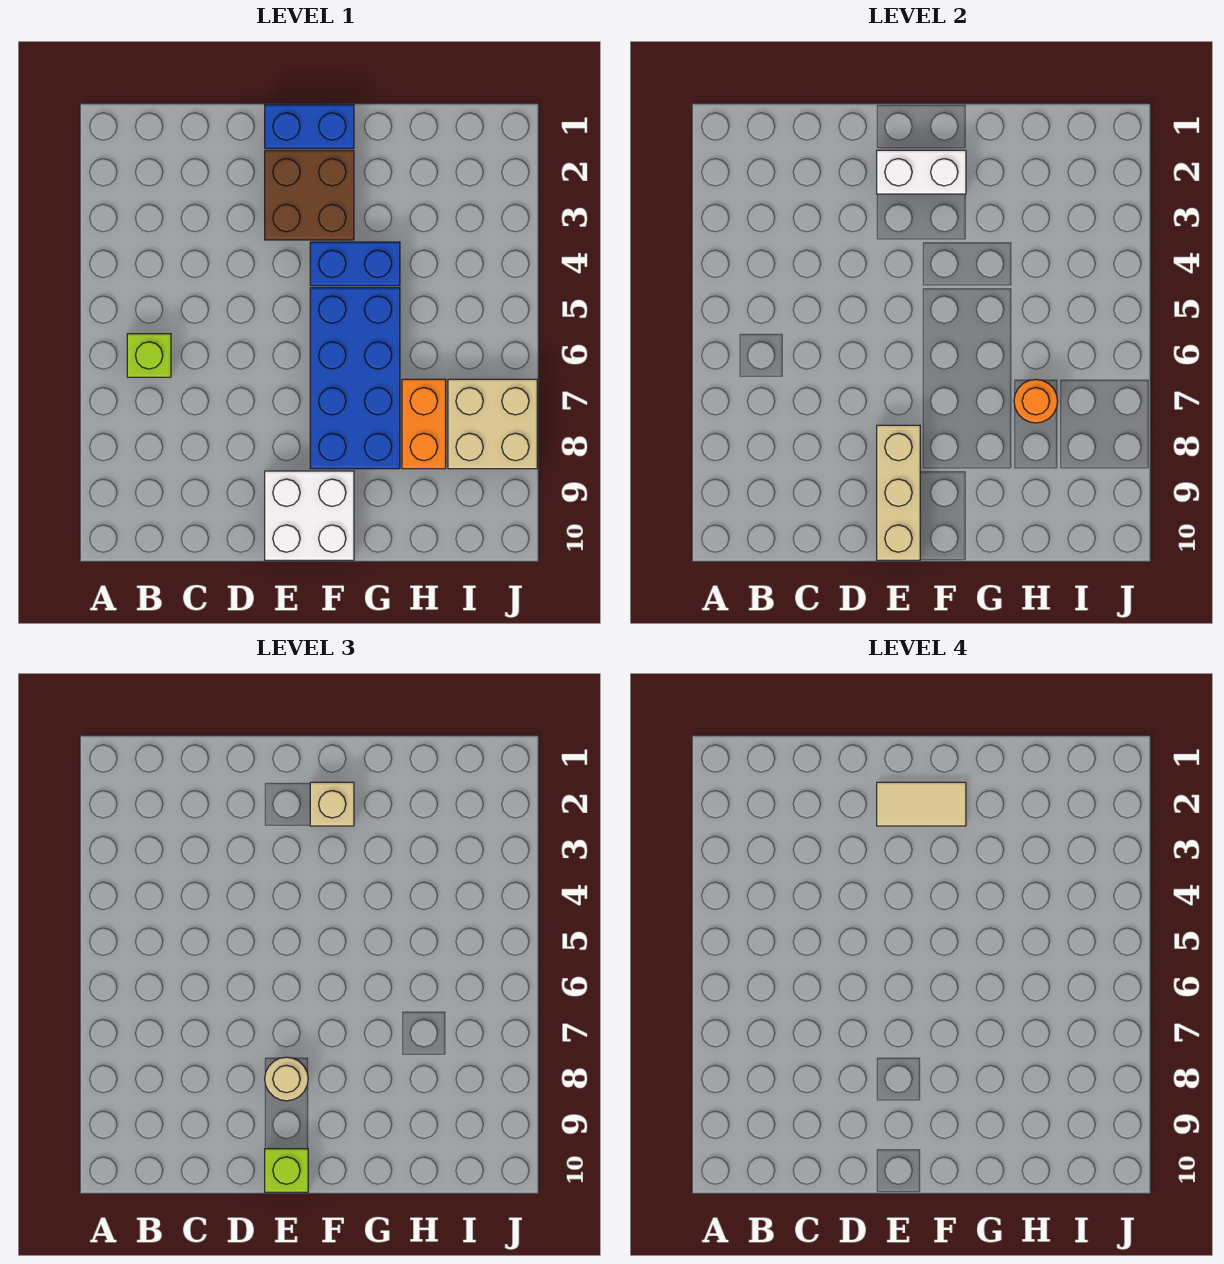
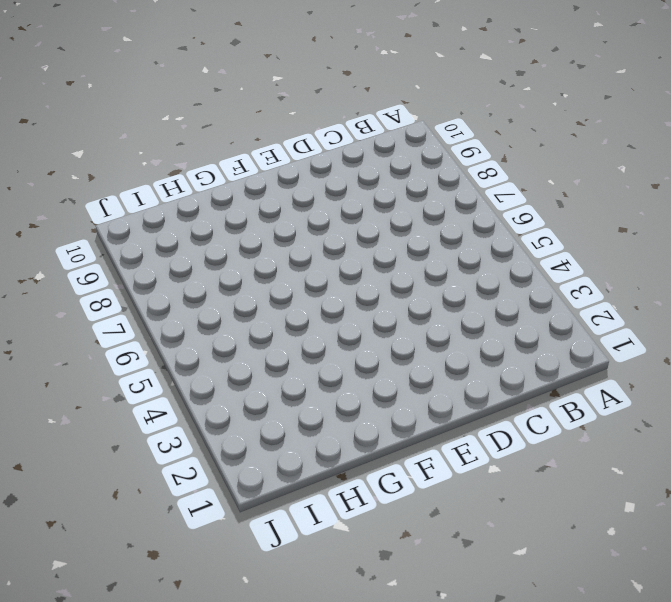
none -> lime brick B6 level 1
none -> blue brick E1:F1 level 1
none -> brown brick E2:F3 level 1

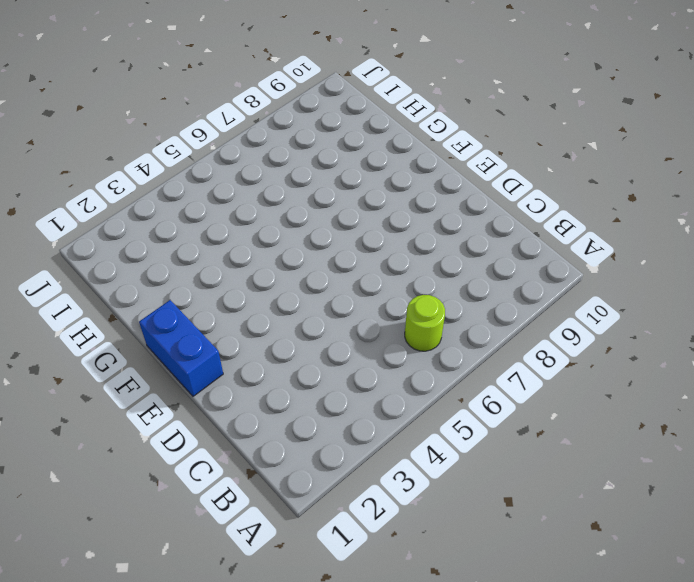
lime round brick B6 level 1 -> lime brick B6 level 1
none -> brown brick E2:F3 level 1
none -> white brick E9:F10 level 1
none -> blue brick F4:G4 level 1

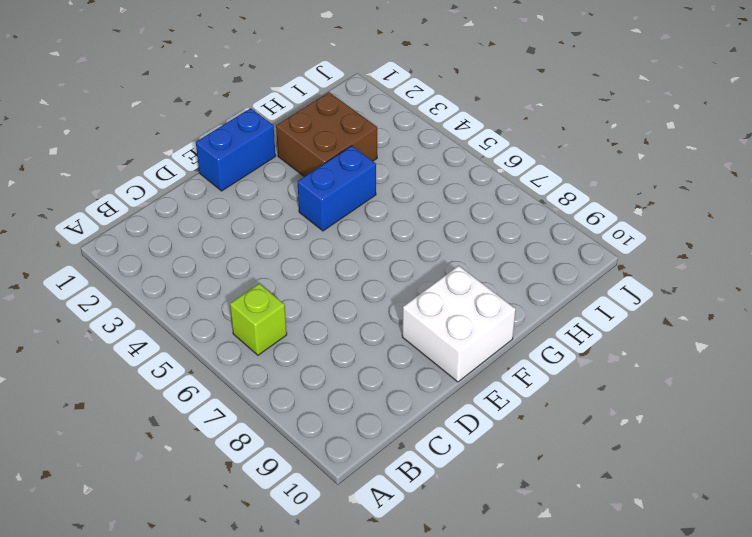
brown brick G2:H3 level 1 -> brown brick E2:F3 level 1
none -> blue brick F5:G8 level 1
none -> orange brick H7:H8 level 1
none -> tan brick I7:J8 level 1

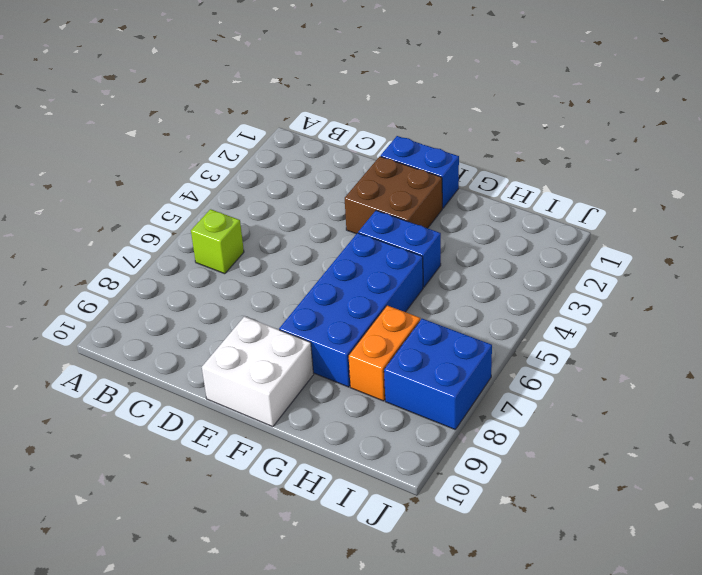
blue brick I7:J8 level 1 -> tan brick I7:J8 level 1
none -> white brick E2:F2 level 2
none -> tan brick E8:E10 level 2
none -> orange round brick H7 level 2

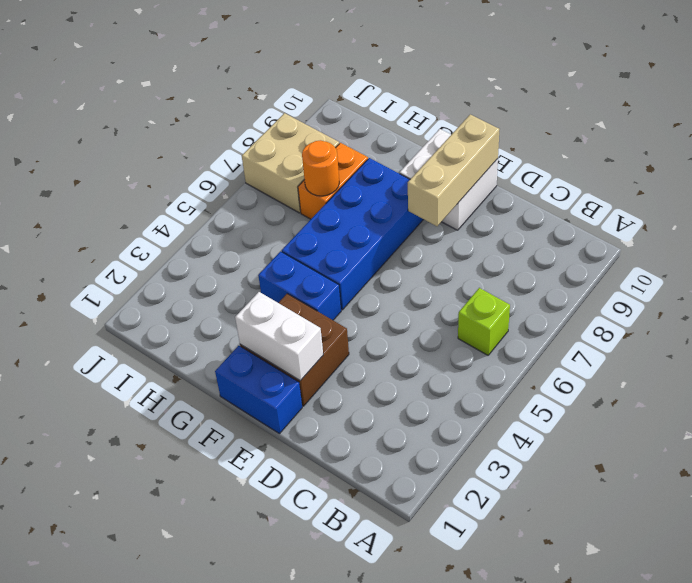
none -> tan round brick E8 level 3
none -> lime brick E10 level 3
none -> tan brick F2 level 3

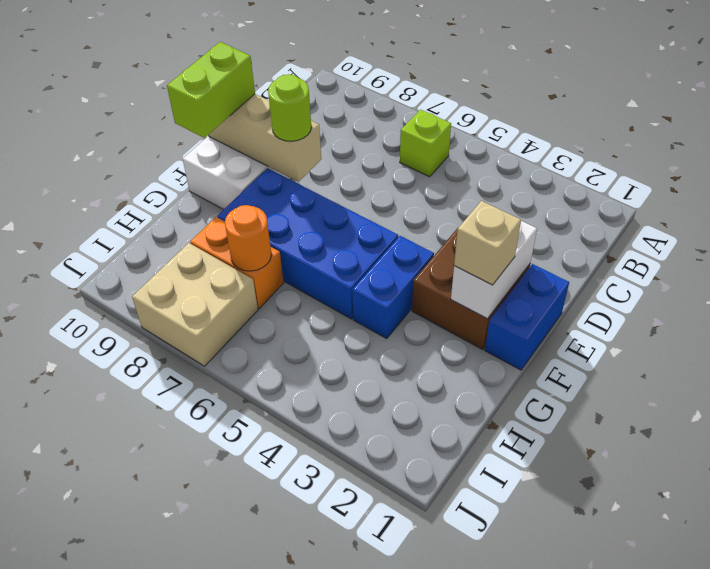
lime round brick E8 level 3 -> tan round brick E8 level 3
lime brick E10:F10 level 3 -> lime brick E10 level 3
none -> tan tile E2:F2 level 4

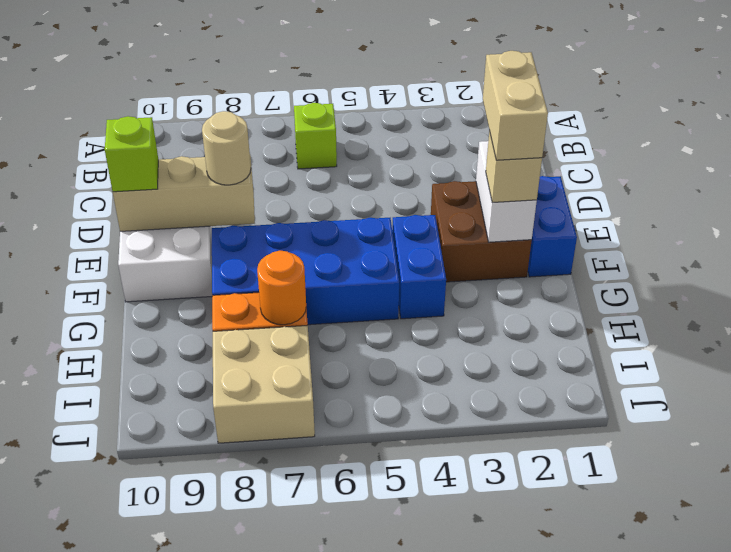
tan brick E2:F2 level 4 -> tan tile E2:F2 level 4

